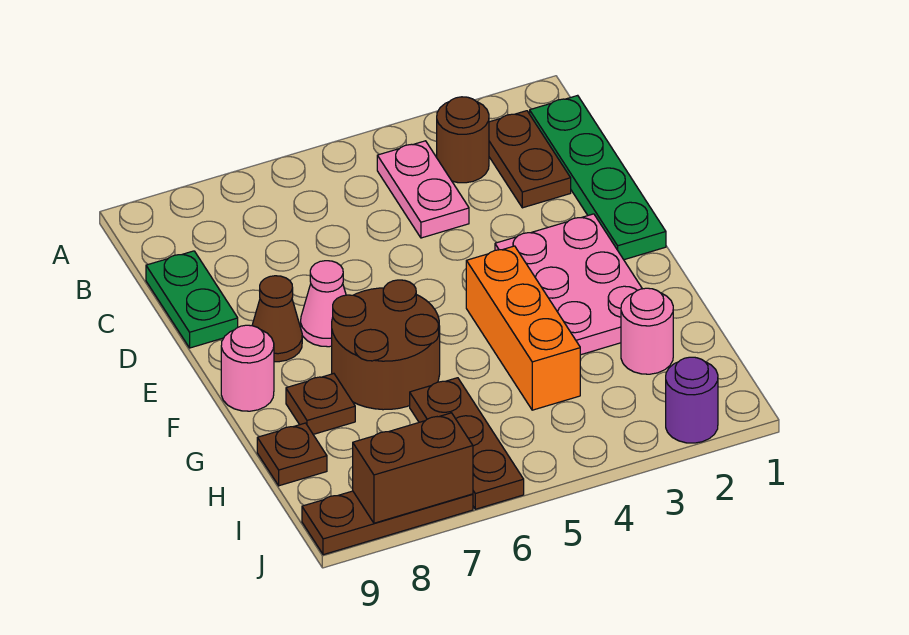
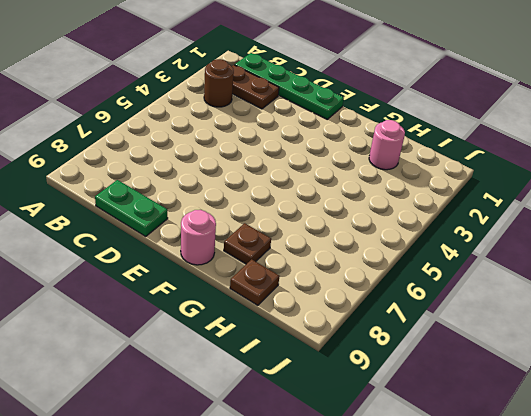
none -> pink plate B4:C4 level 1
none -> pink plate E2:G3 level 1
none -> pink cone E7 level 1

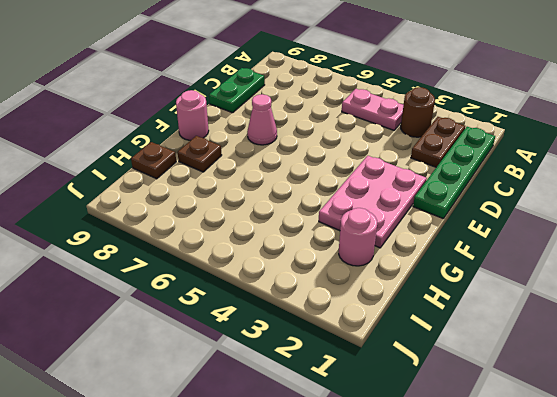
pink plate B4:B5 level 1 -> pink plate B4:C4 level 1
none -> brown cone E8 level 1
none -> orange brick F4:H4 level 1
none -> brown round brick F6:G7 level 1

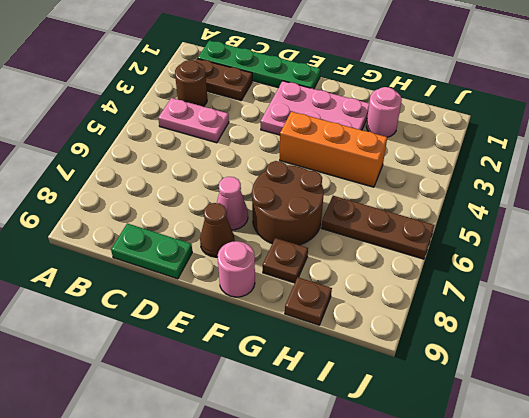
none -> purple round brick J2 level 1
none -> brown plate J7:J9 level 1
none -> brown brick J7:J8 level 2

